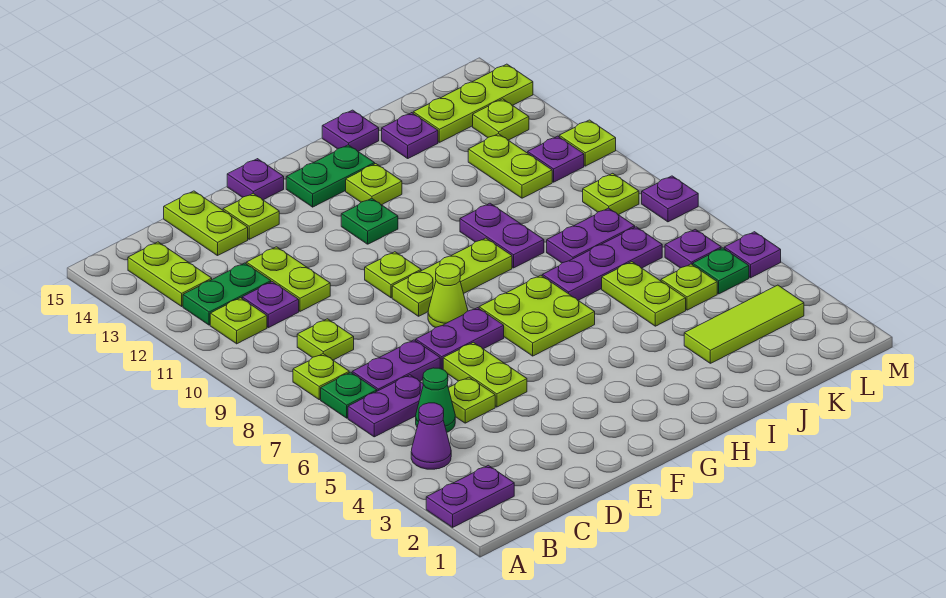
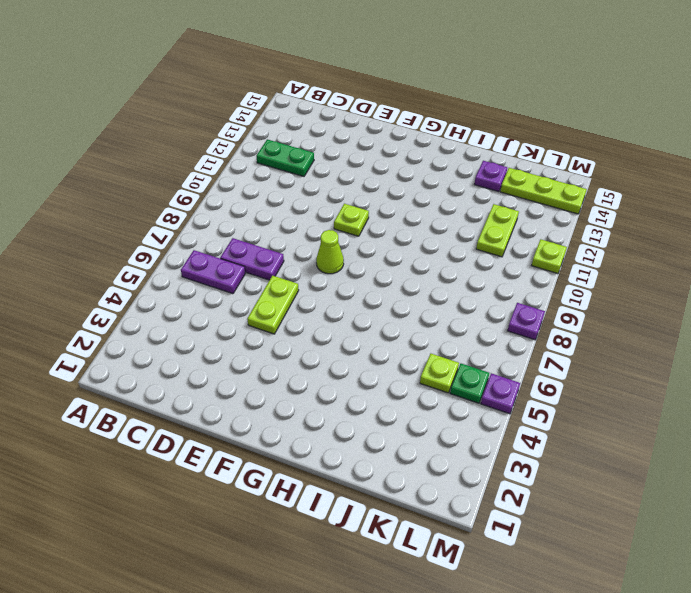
none -> purple plate A2:B2 level 1
none -> purple cone B4 level 1
none -> green plate B7 level 1
none -> lime plate B8 level 1

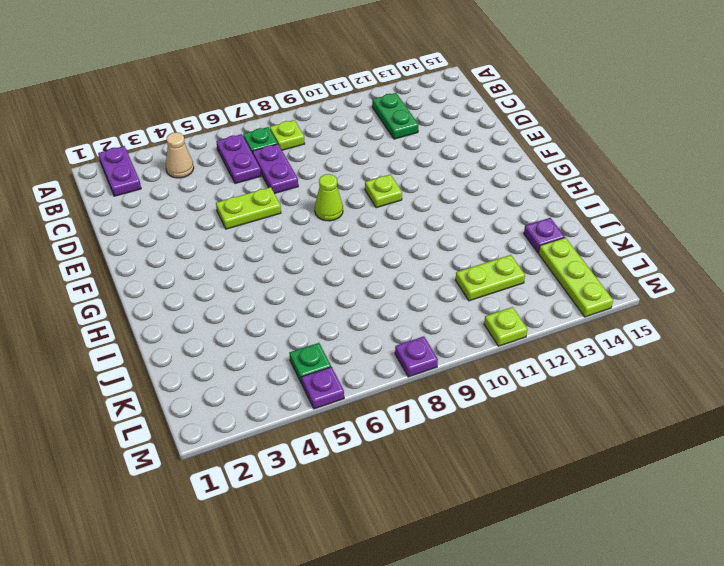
tan cone B4 level 1 -> purple cone B4 level 1
none -> lime plate B11 level 1
none -> lime plate B13:B14 level 1
none -> green cone C5 level 1
none -> lime plate C9 level 1

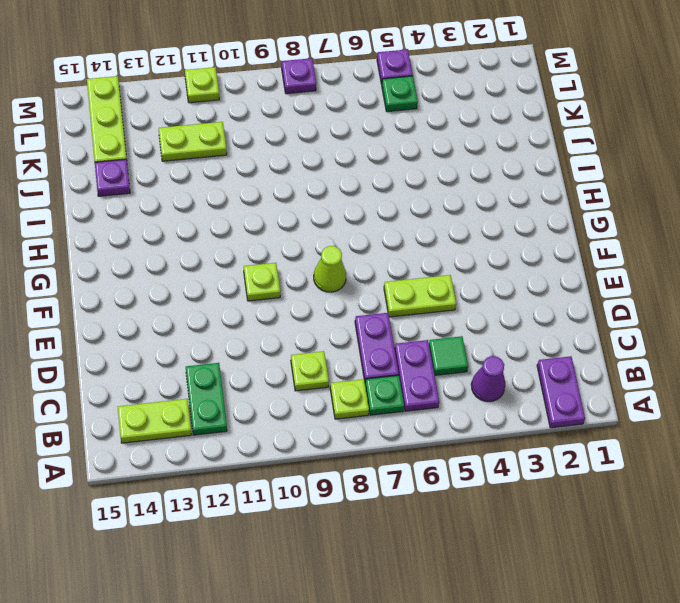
green tile C5 level 1 -> green cone C5 level 1
none -> lime plate B11 level 1
none -> purple plate C11 level 1
none -> lime plate D5 level 1
none -> lime plate D11:D12 level 1

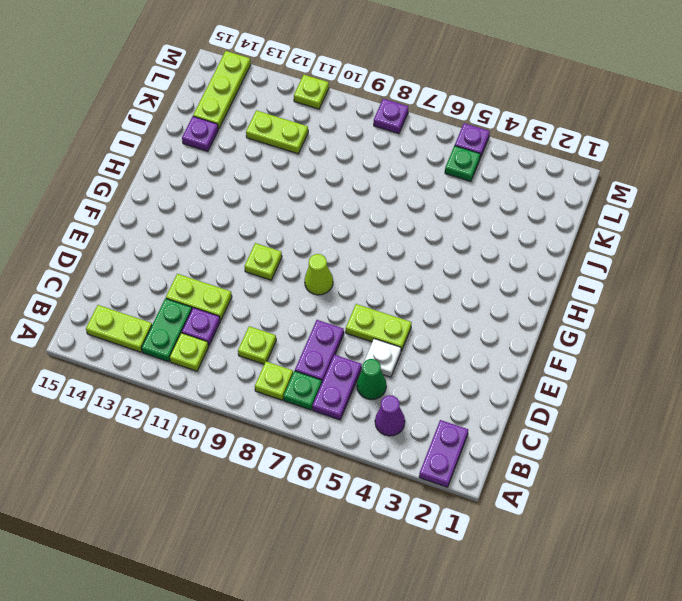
white plate D5 level 1 -> lime plate D5 level 1
none -> lime plate D14:D15 level 1
none -> purple plate E7:F7 level 1
none -> lime plate E14 level 1
none -> lime plate F9:H9 level 1

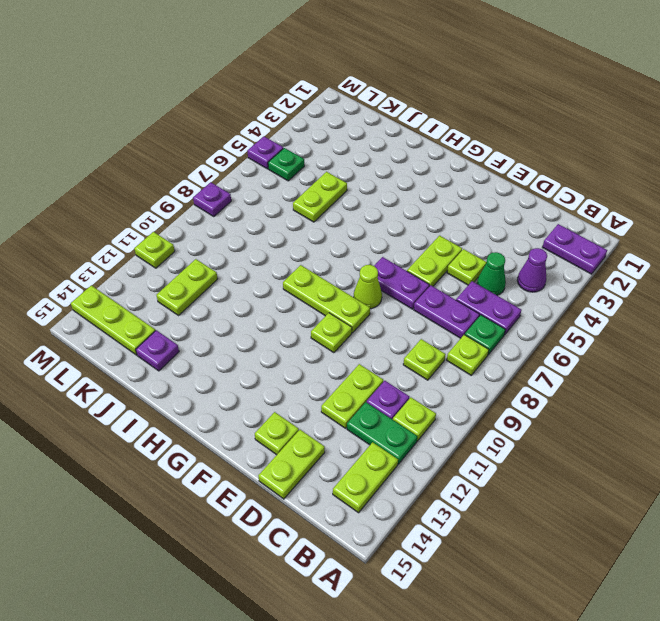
none -> purple plate F15 level 1
none -> lime plate G6:H7 level 1
none -> green plate G12 level 1
none -> green plate G14:H14 level 1

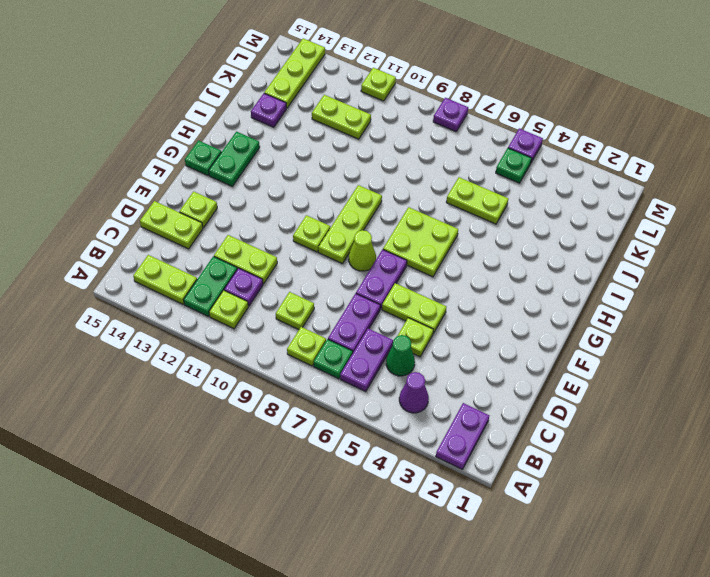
green plate G15 level 1 -> green plate G12 level 1
none -> purple plate F15 level 1
none -> lime plate H13 level 1
none -> purple plate I7:K7 level 1
none -> purple plate I9:I10 level 1

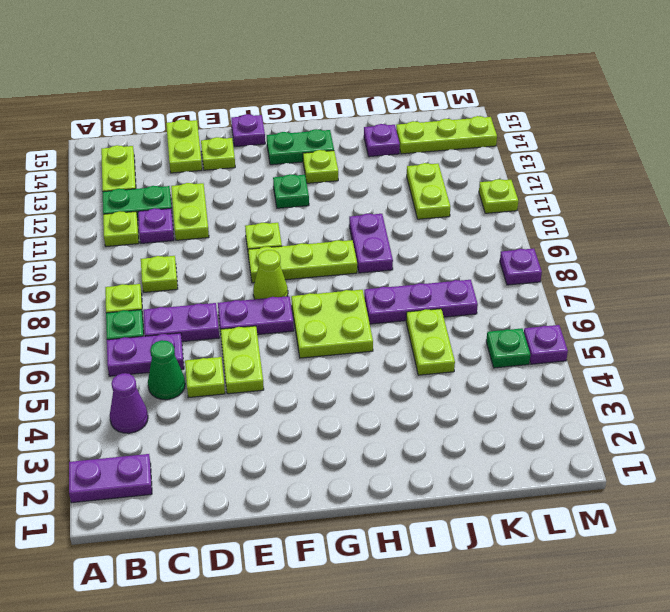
none -> purple plate I15 level 1
none -> lime tile J3:L3 level 1
none -> purple plate J8:K8 level 1
none -> lime plate K5 level 1

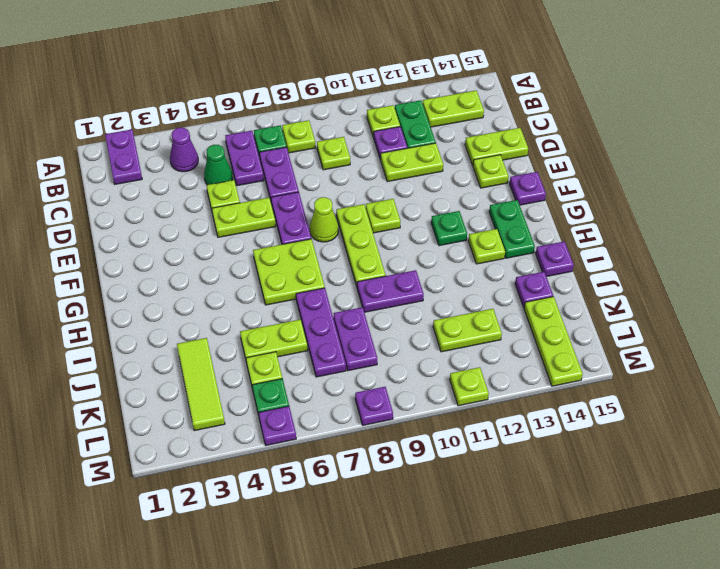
none -> purple plate L6 level 1
none -> lime plate L9 level 1
none -> purple plate L11 level 1
none -> lime plate L13 level 1

